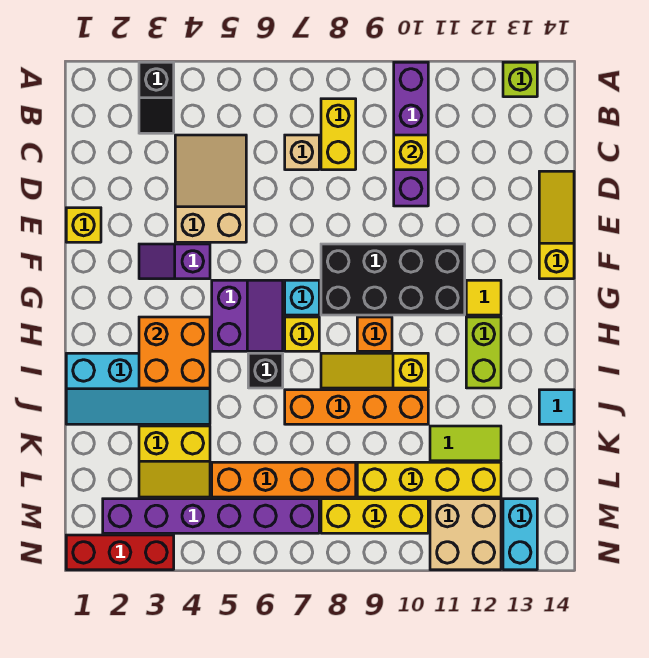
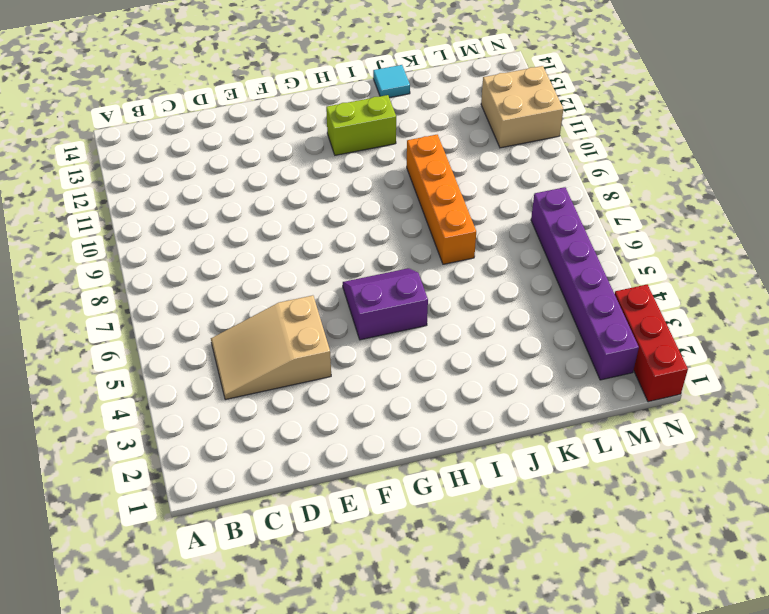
none -> black slope A3:B3 level 1 top A
none -> purple brick A10:D10 level 1
none -> lime brick A13 level 1
none -> yellow brick B8:C8 level 1

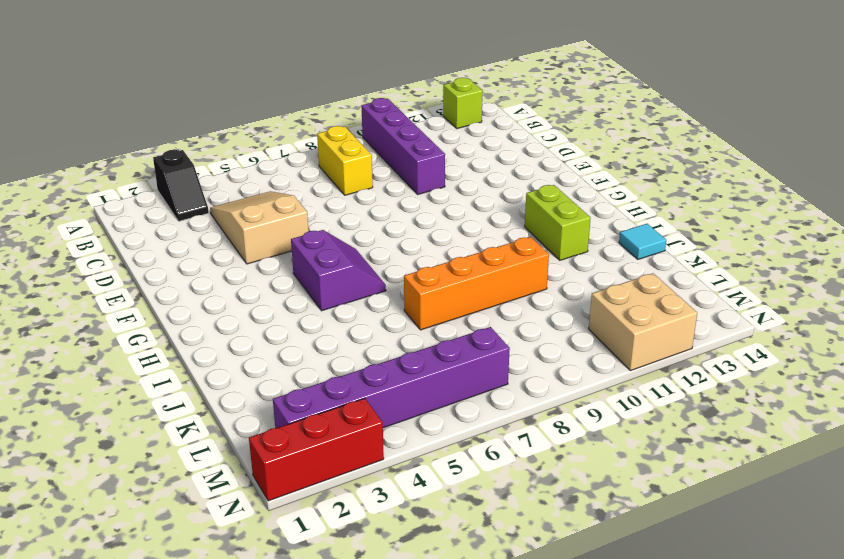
none -> tan brick C7 level 1
none -> yellow slope D14:F14 level 1 top F
none -> yellow brick E1 level 1
none -> purple slope F3:F4 level 1 top 4

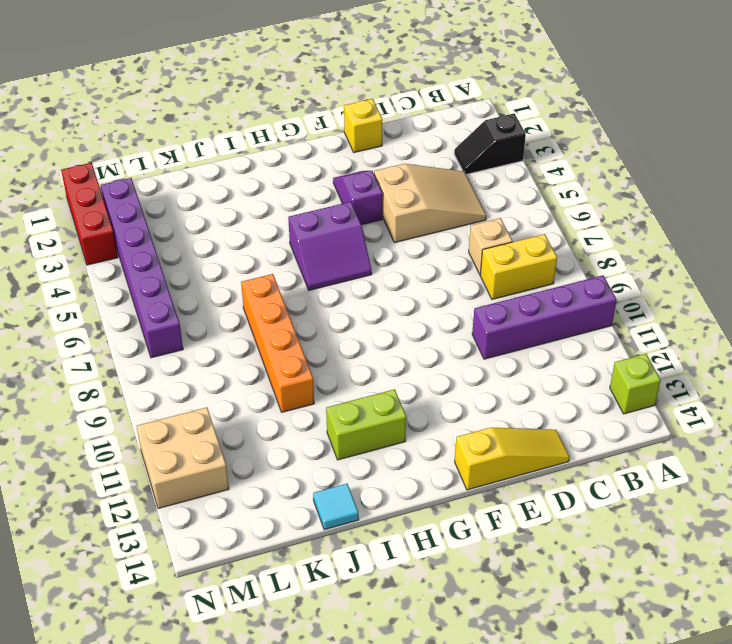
none -> black brick F8:G11 level 1
none -> cyan brick G7 level 1
none -> yellow tile G12 level 1
none -> yellow brick H7 level 1

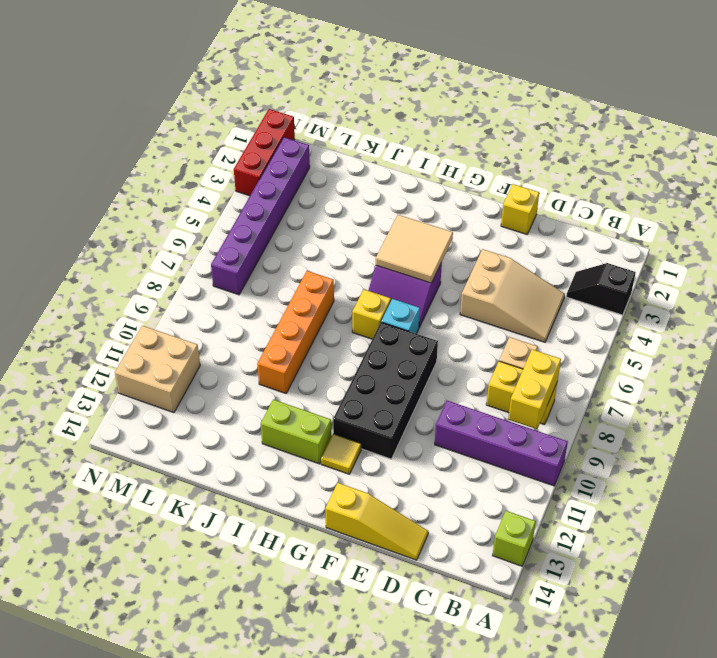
yellow brick B8:B9 level 2 -> none
tan tile G4:H5 level 2 -> orange brick H3:I4 level 2
none -> purple slope F3:F4 level 1 top 4
none -> orange brick H9 level 1
none -> cyan slope I1:J4 level 1 top I
none -> black brick I6 level 1

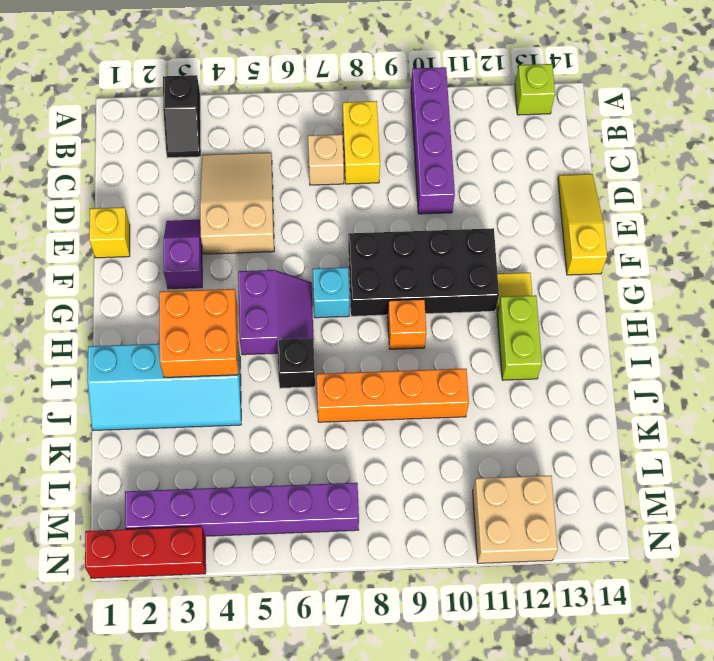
purple slope E3:F3 level 1 top F -> purple slope F3:F4 level 1 top 4
none -> yellow brick H7 level 1
none -> yellow slope I8:I10 level 1 top 10
none -> cyan tile J14 level 1
none -> yellow slope K3:L4 level 1 top K

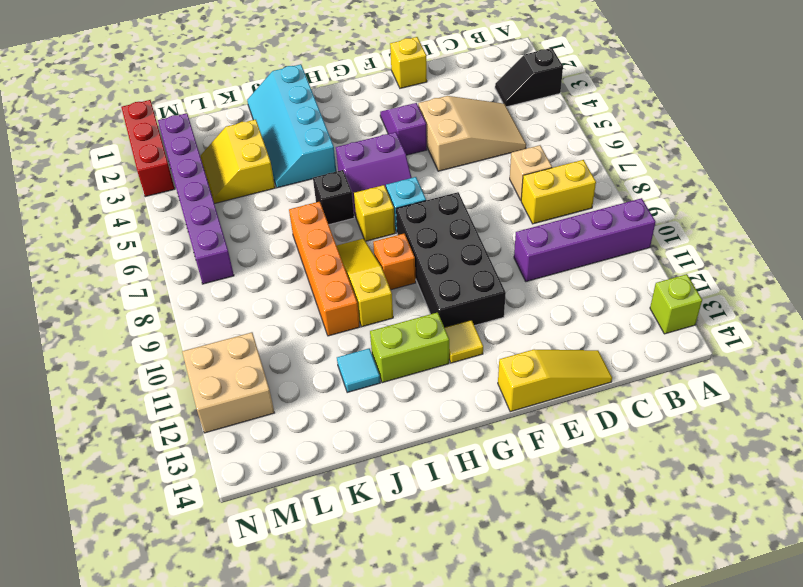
cyan tile J12 level 1 -> cyan tile J14 level 1
none -> lime tile K11:K12 level 1
none -> orange brick L5:L8 level 1
none -> yellow brick L9:L12 level 1
none -> yellow brick M8:M10 level 1

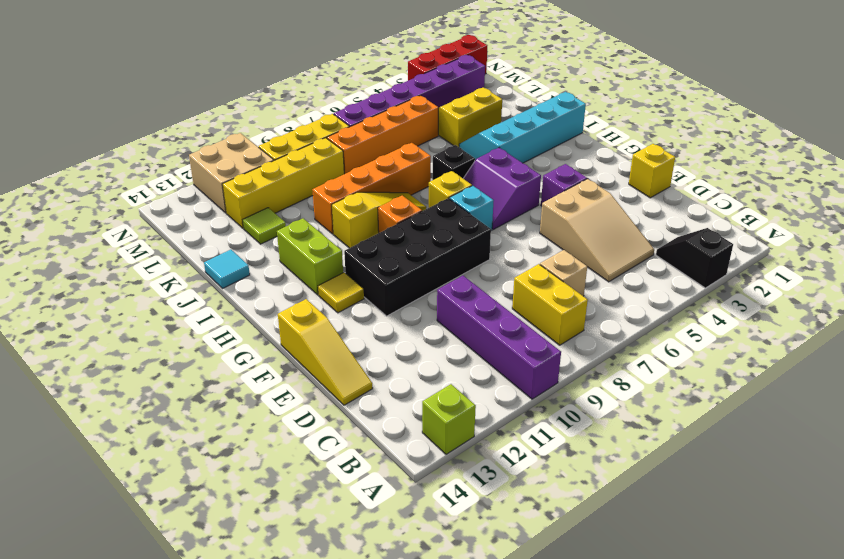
lime tile K12 level 1 -> lime tile K11:K12 level 1
none -> cyan brick M13:N13 level 1
none -> yellow brick C10 level 2
none -> orange brick H3:I4 level 2

